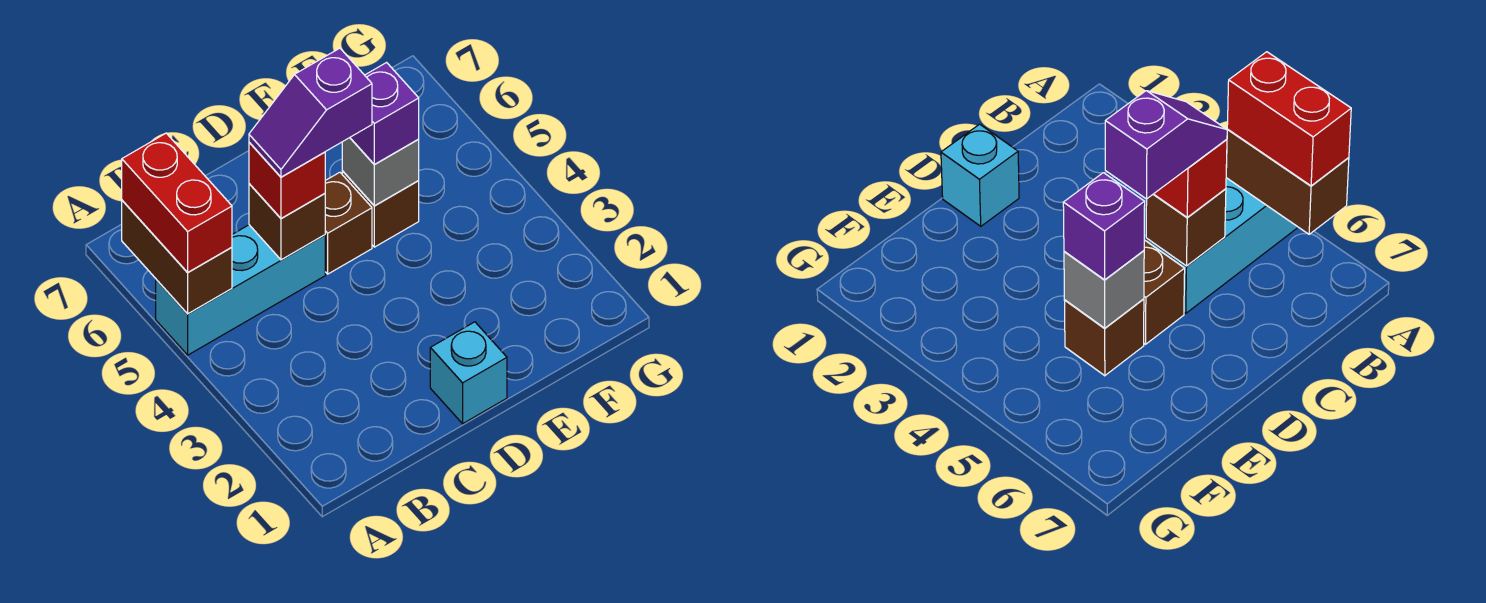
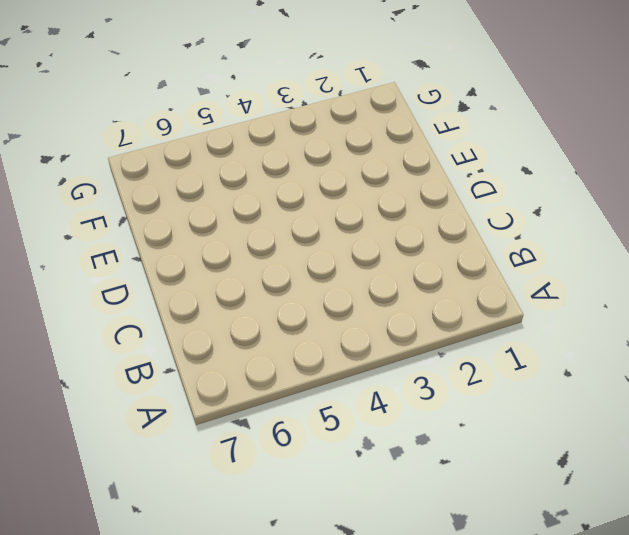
none -> cyan brick A5:C5 level 1
none -> cyan brick D1 level 1

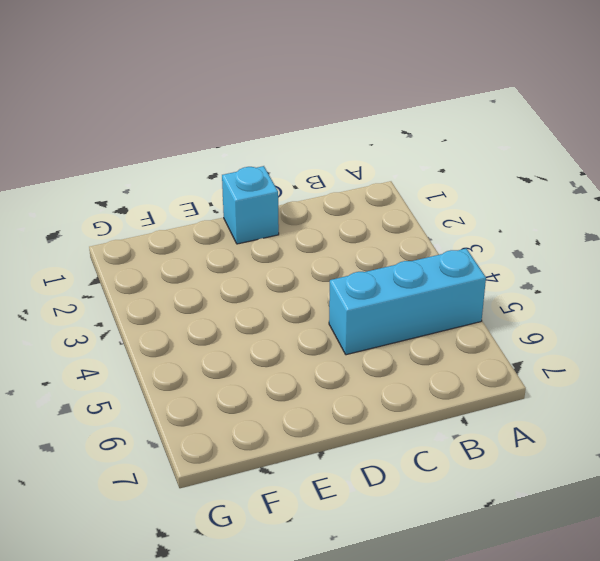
none -> brown brick D5 level 1
none -> brown brick E5 level 1

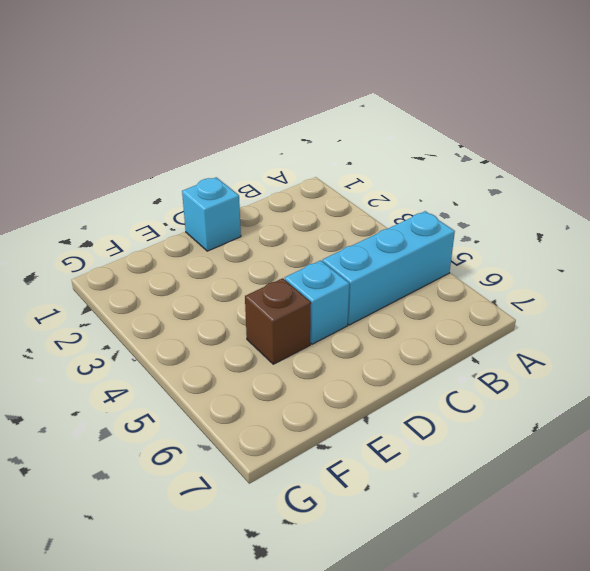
cyan brick D5 level 1 -> brown brick D5 level 1
none -> brown brick A5:A6 level 2
none -> brown brick C5 level 2

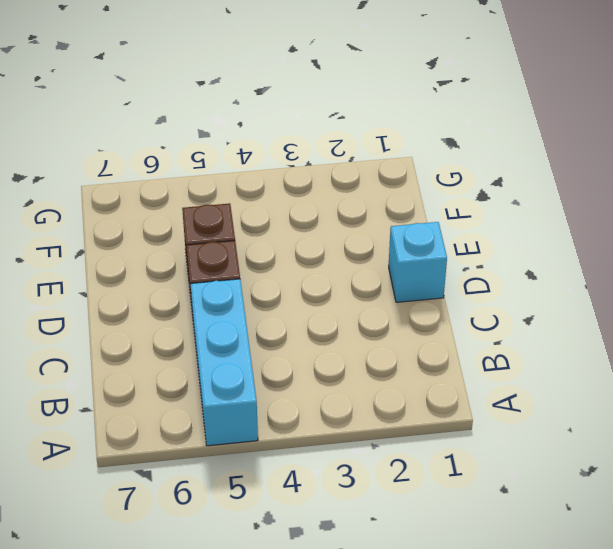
none -> brown brick A5:A6 level 2
none -> brown brick C5 level 2

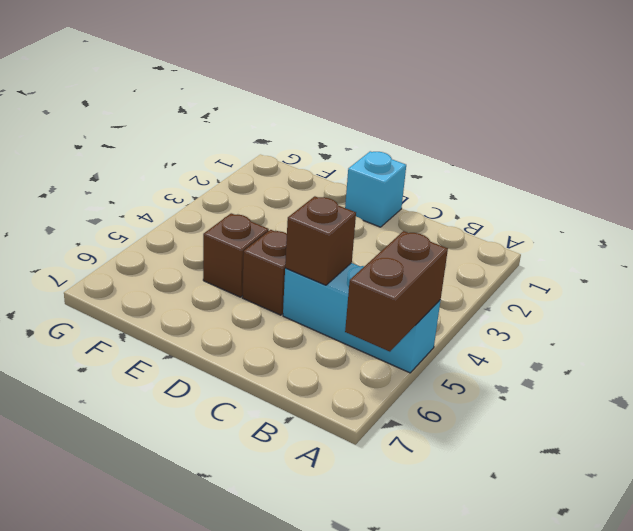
none -> grey brick E5 level 2
none -> red brick A5:A6 level 3

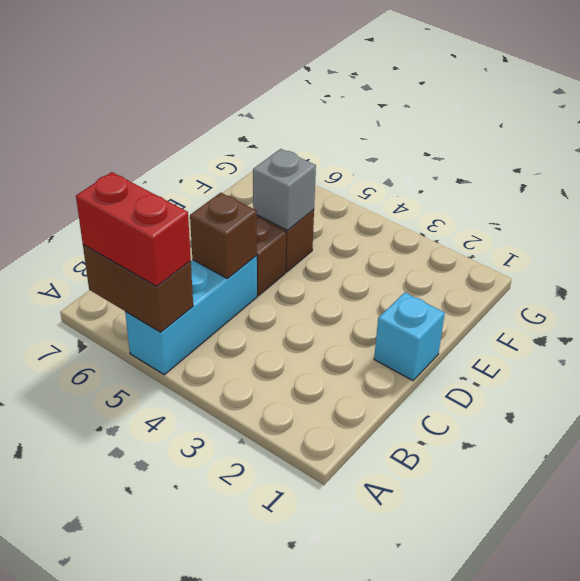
none -> red brick C5 level 3
none -> purple brick E5 level 3

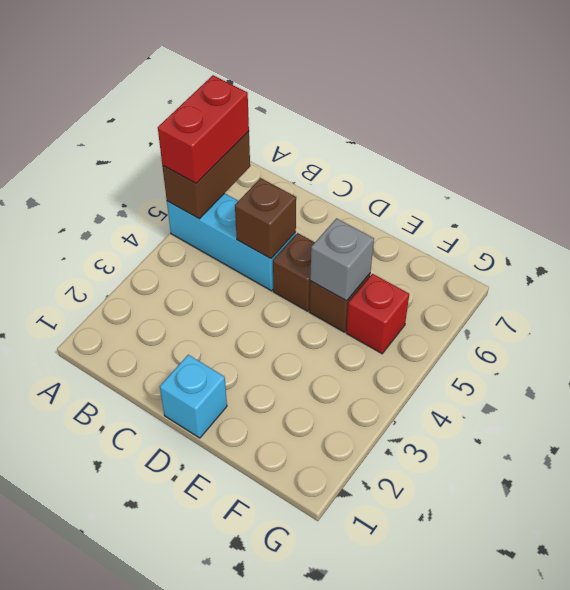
red brick F5 level 1 -> red brick C5 level 3
none -> purple brick E5 level 3
none -> purple slope C5:D5 level 4 top D

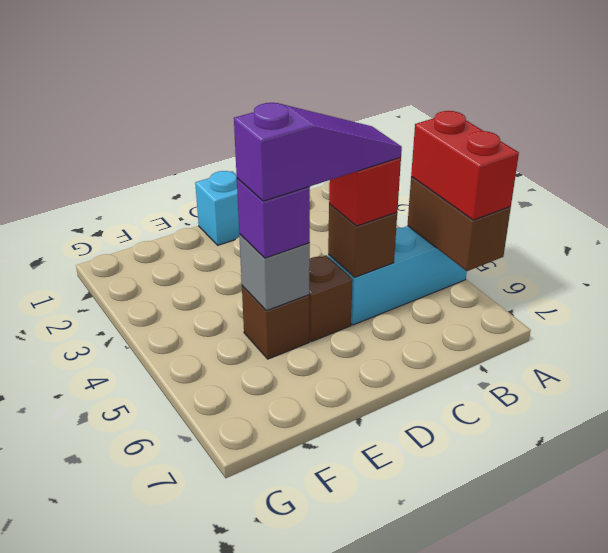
purple slope C5:E5 level 4 top E -> purple slope C5:D5 level 4 top D

